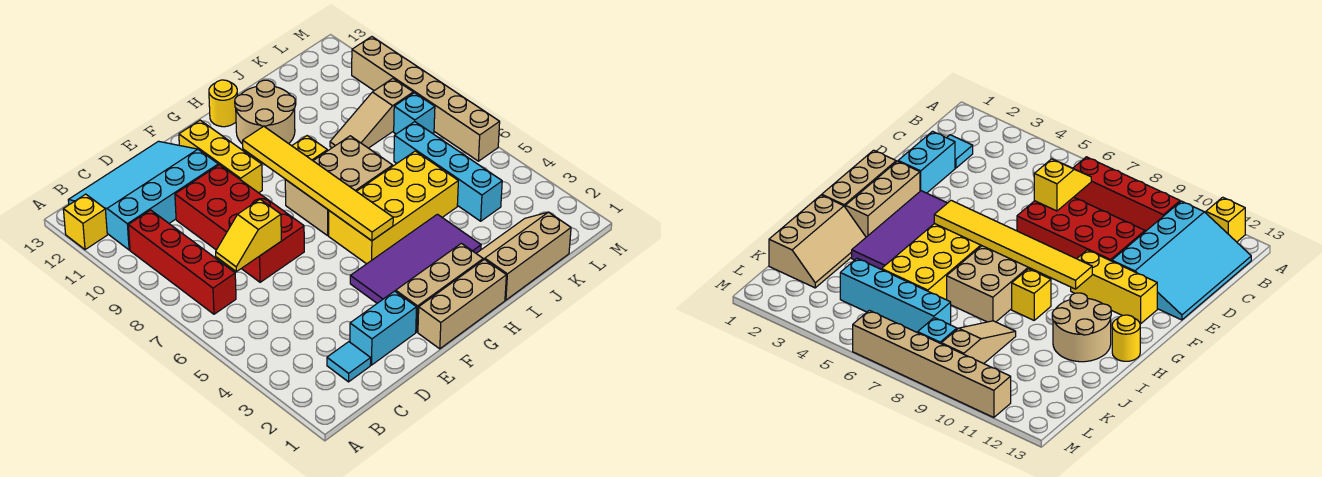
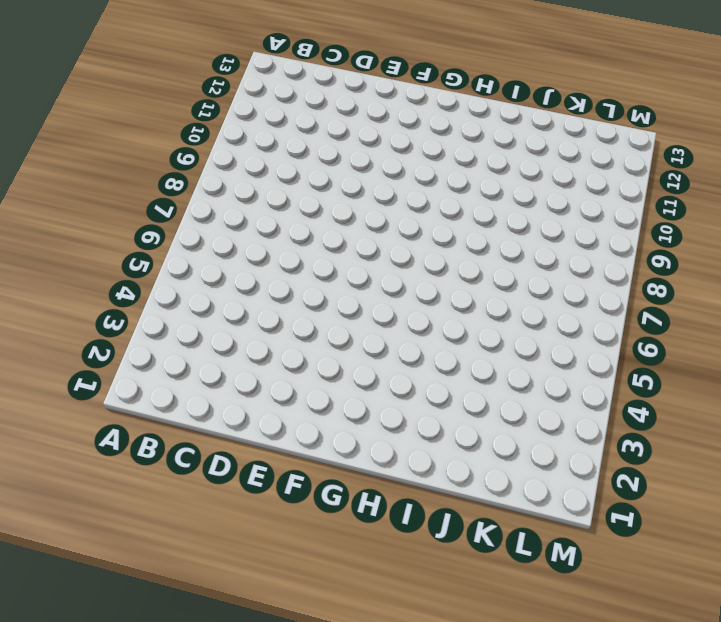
none -> yellow brick A12 level 1
none -> red brick B7:B10 level 1
none -> cyan slope B11:E13 level 1 top 11

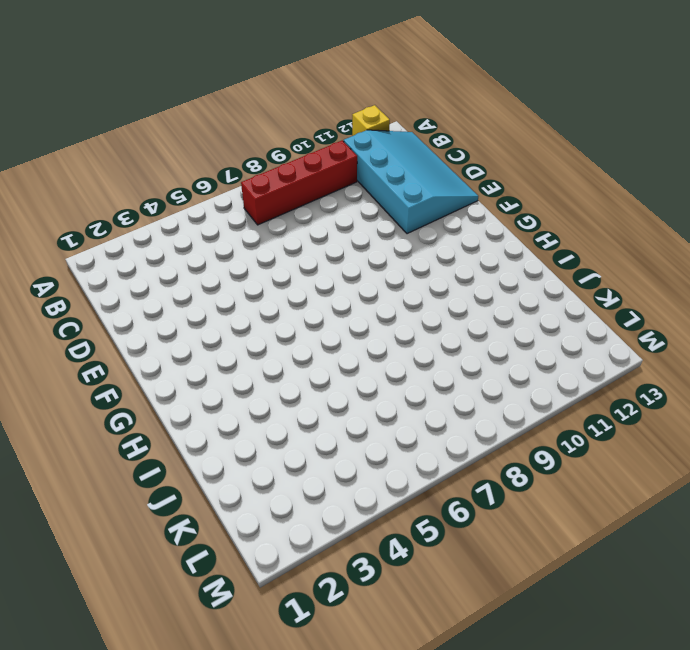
none -> cyan tile C2 level 1
none -> cyan brick D2:E2 level 1
none -> red brick D7:E10 level 1

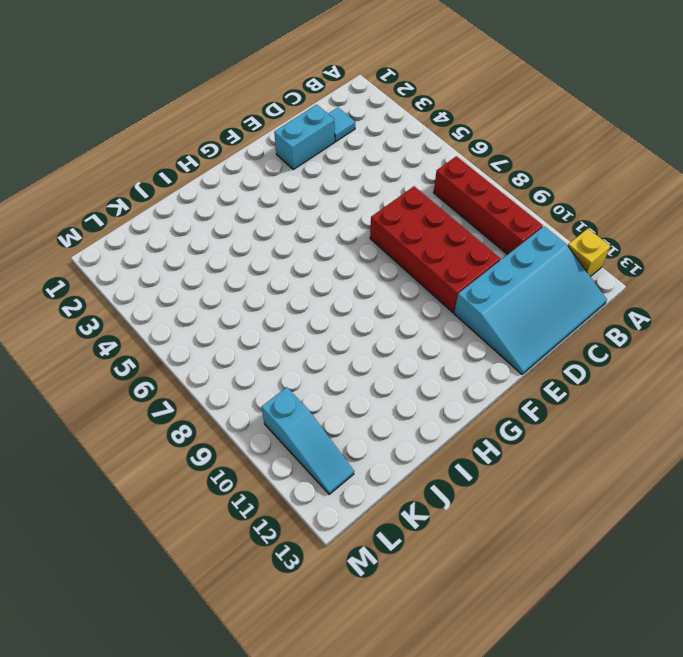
cyan slope L10:L12 level 1 top 10 -> none
none -> tan brick F1:H1 level 1
none -> tan brick F2:H2 level 1
none -> purple tile F3:I4 level 1

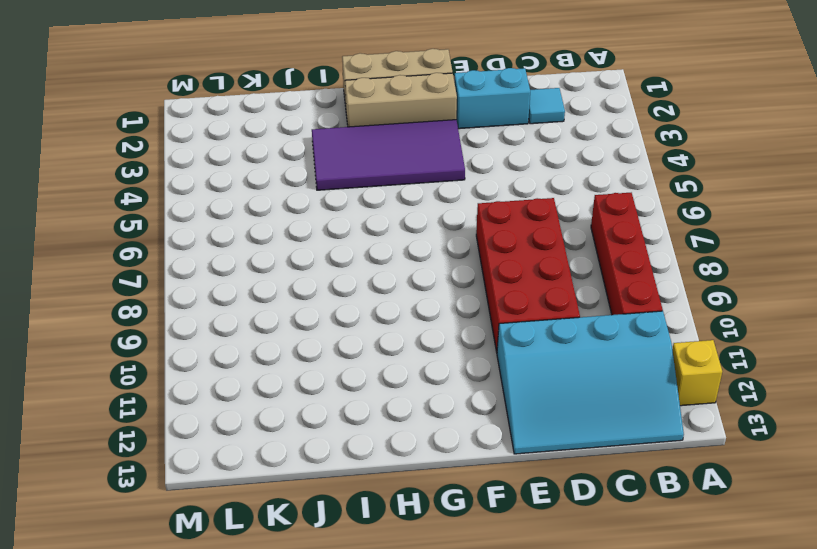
none -> yellow brick F10:F12 level 1
none -> yellow brick G5:J6 level 1
none -> tan brick G7:I8 level 1

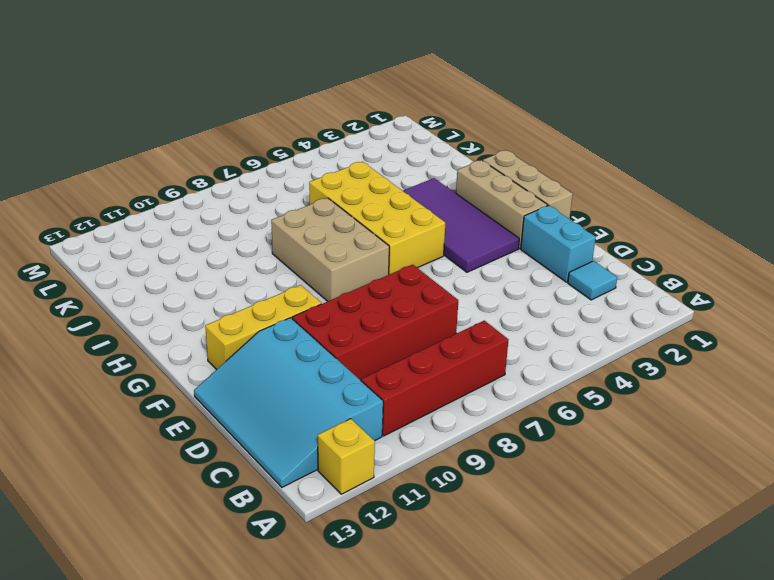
none -> yellow brick H9 level 1
none -> tan round brick H11:I12 level 1
none -> yellow round brick H13 level 1

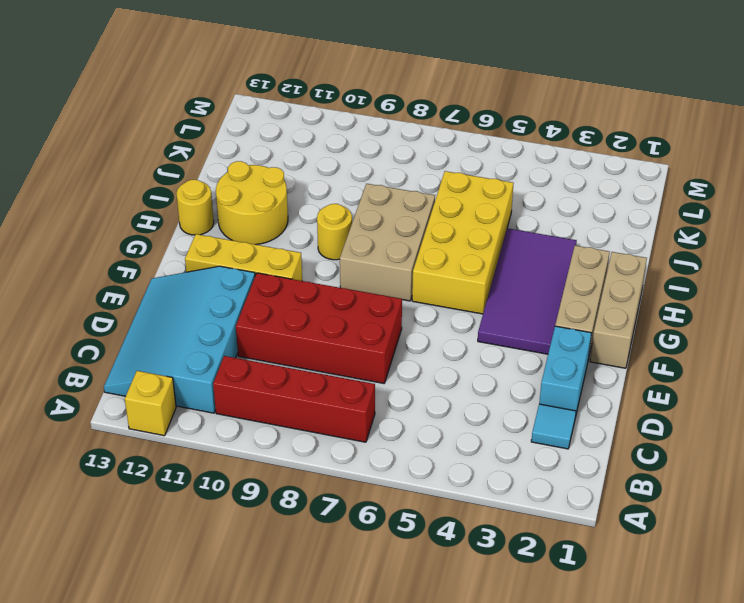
yellow round brick H9 level 1 -> yellow brick H9 level 1
yellow round brick H11:I12 level 1 -> tan round brick H11:I12 level 1
none -> tan slope I1:K2 level 1 top 1
none -> tan slope J9:L9 level 1 top L
none -> cyan brick K4:K7 level 1

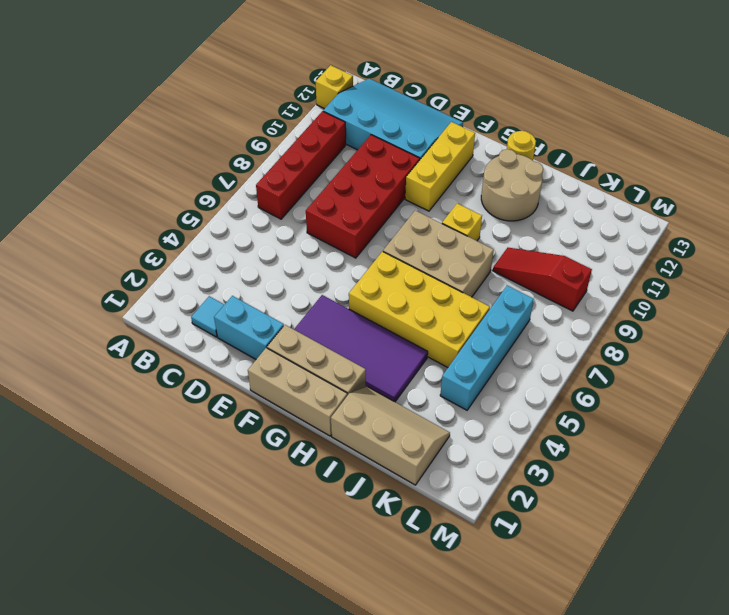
red slope J9:L9 level 1 top L -> tan slope J9:L9 level 1 top L
none -> cyan brick L8 level 1
none -> tan brick M6:M11 level 1
none -> yellow slope C7:D7 level 2 top D

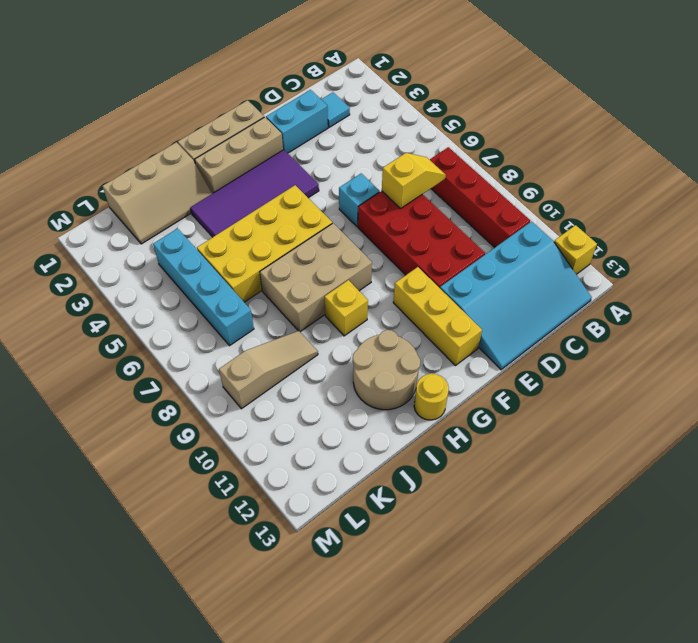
cyan brick E6 level 1 -> cyan brick L8 level 1
none -> tan brick M6:M11 level 1
none -> yellow tile G5:G10 level 2

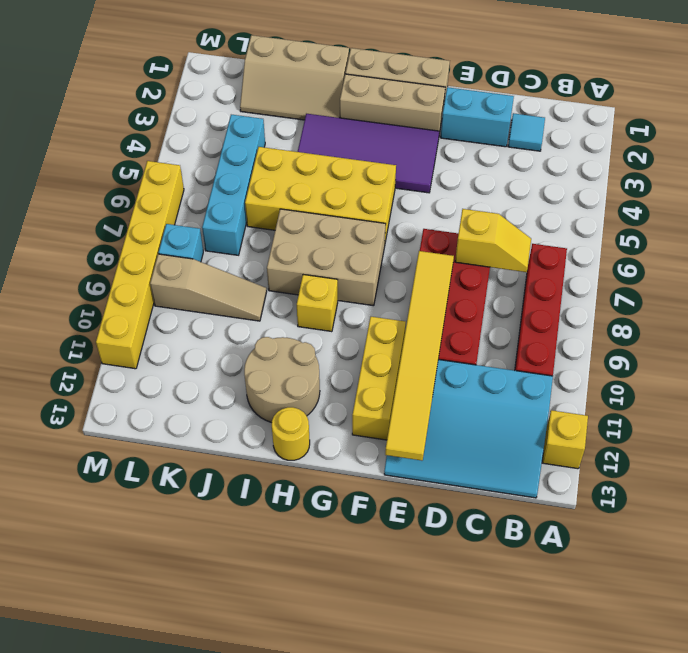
yellow tile E8:E13 level 2 -> yellow tile G5:G10 level 2
yellow brick M6:M11 level 1 -> tan brick M6:M11 level 1

